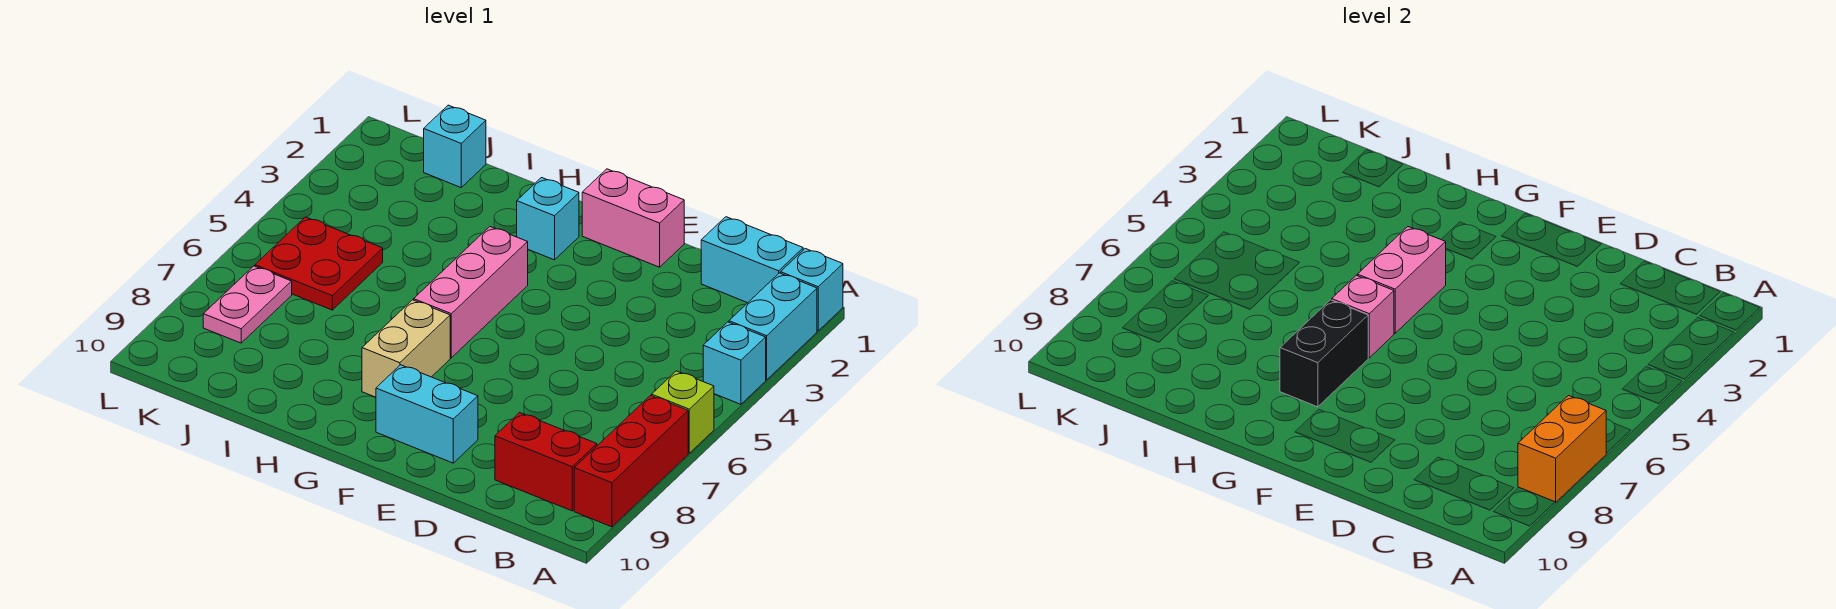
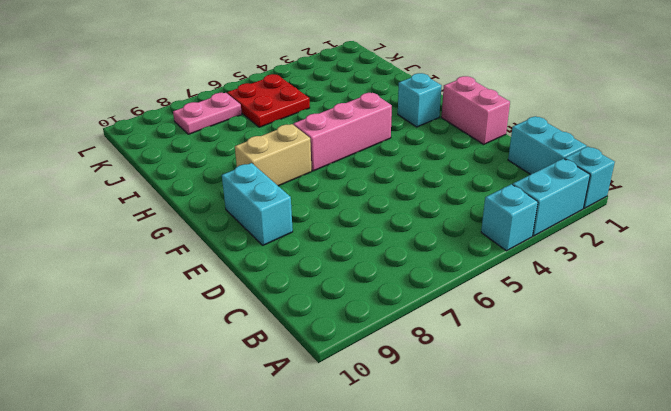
none -> lime brick A6 level 1
none -> red brick A7:A9 level 1
none -> red brick B9:C9 level 1

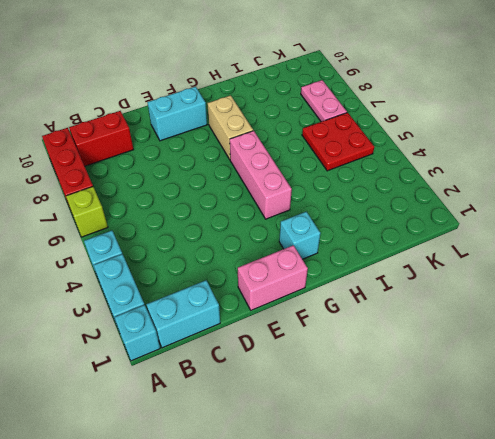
none -> cyan brick J1 level 1
none -> orange brick A7:A8 level 2
none -> pink brick G4:G5 level 2

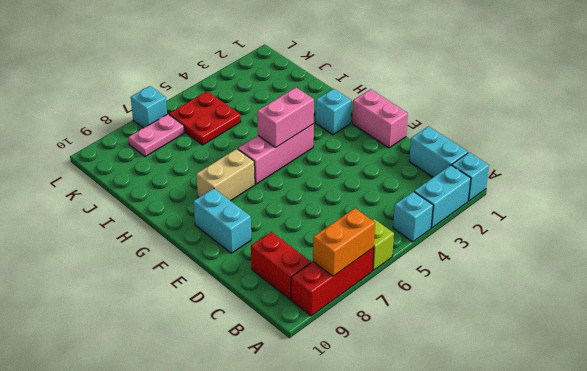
cyan brick L7 level 1 -> cyan brick J1 level 1
none -> pink brick G6 level 2
none -> black brick G7:G8 level 2

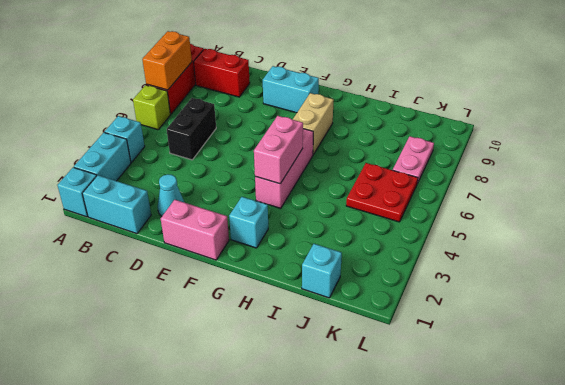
black brick C5:C6 level 1 -> black brick G7:G8 level 2
cyan cone D2 level 1 -> none
none -> pink brick G6 level 2

